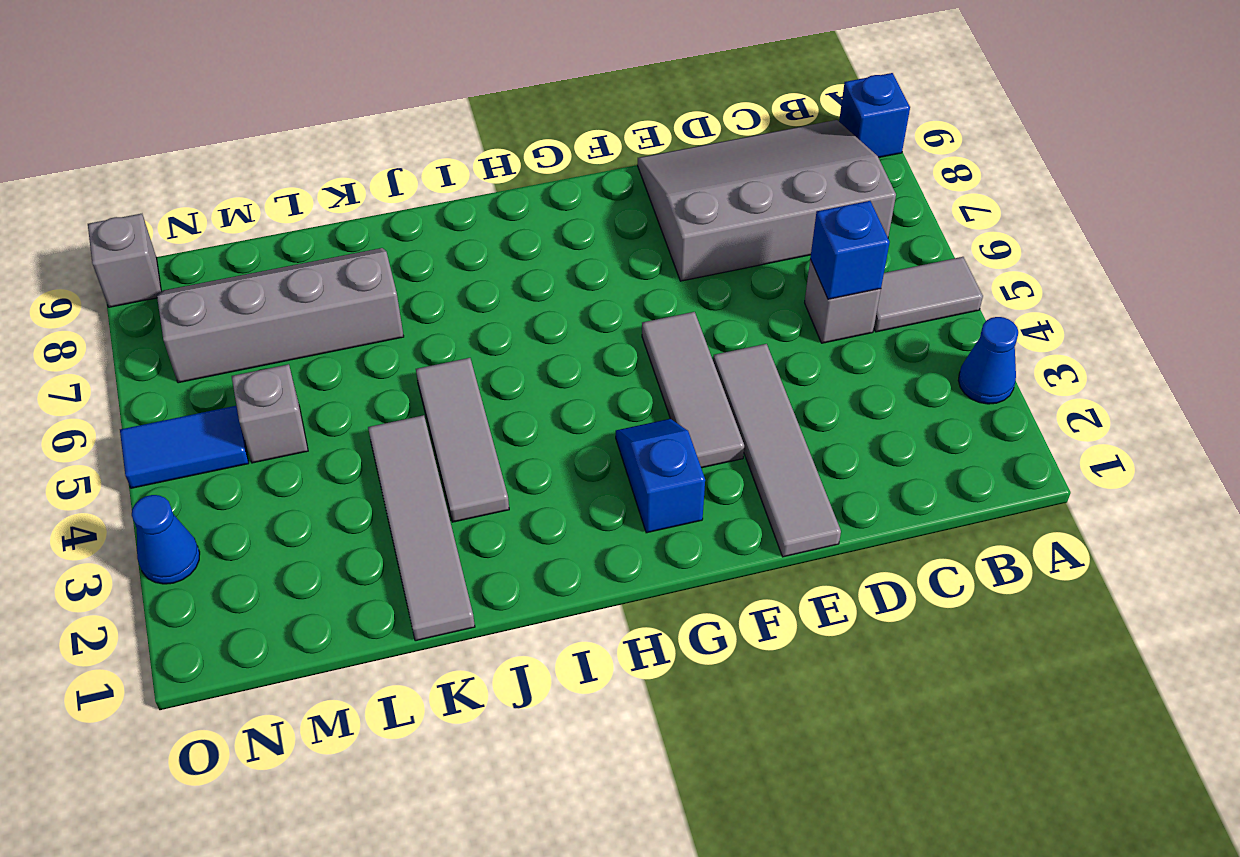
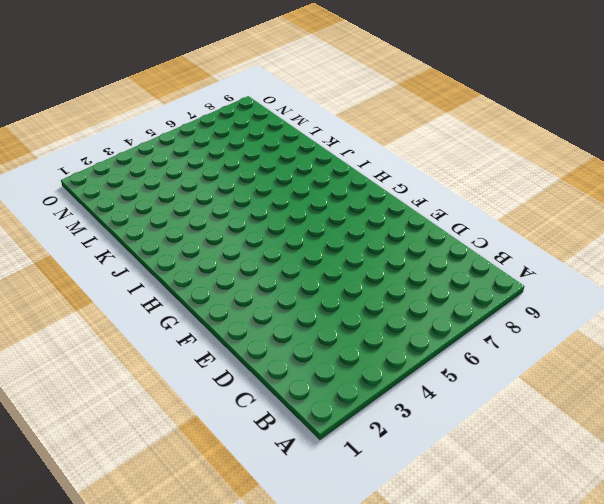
none -> blue cone A3 level 1
none -> grey tile A5:B5 level 1
none -> blue brick A9 level 1

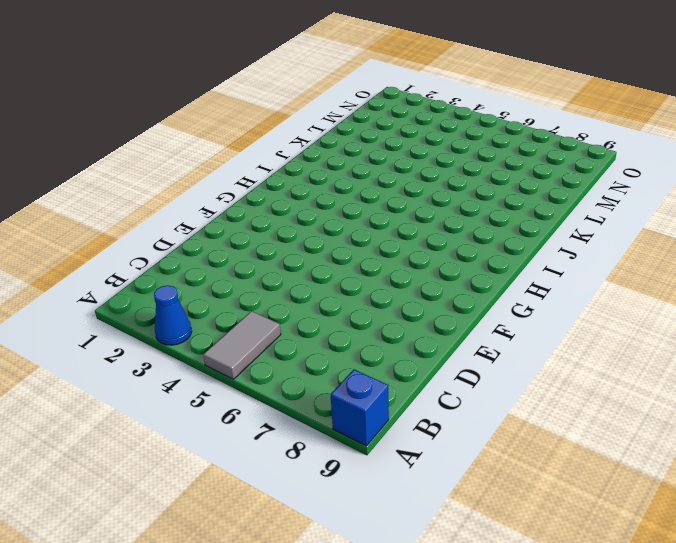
none -> grey slope B7:E9 level 1 top 7
none -> grey brick C5 level 1
none -> grey tile E1:E4 level 1

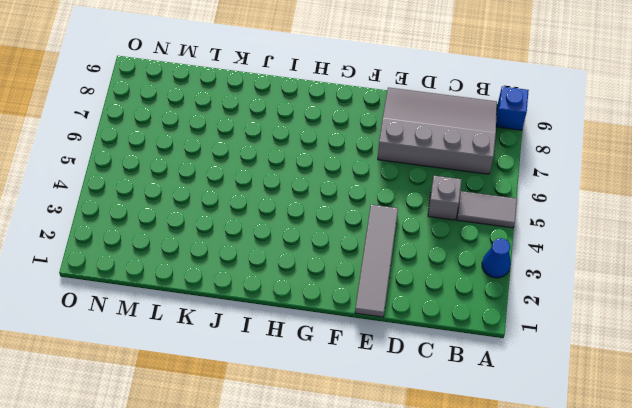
none -> grey tile F3:F5 level 1
none -> blue slope G2:G3 level 1 top 2
none -> grey tile J3:J5 level 1

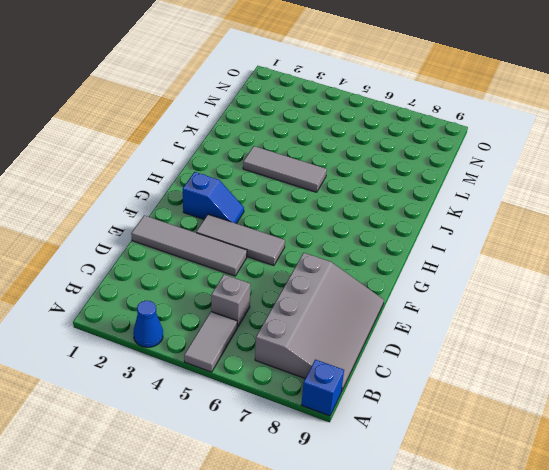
none -> grey tile K1:K4 level 1
none -> grey slope K7:N8 level 1 top 7
none -> grey brick M5 level 1

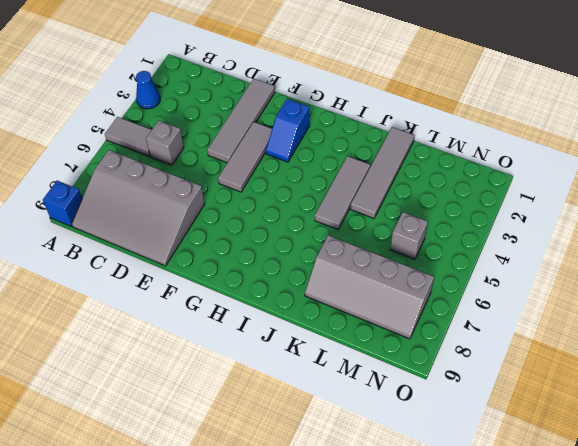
none -> blue tile N5:O5 level 1
none -> blue cone O3 level 1
none -> grey brick O9 level 1

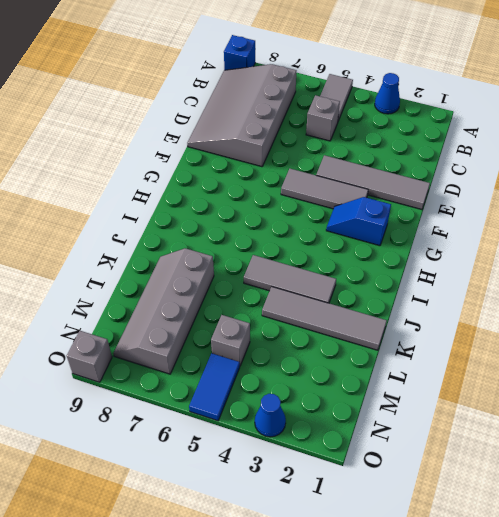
none -> blue brick C5 level 2

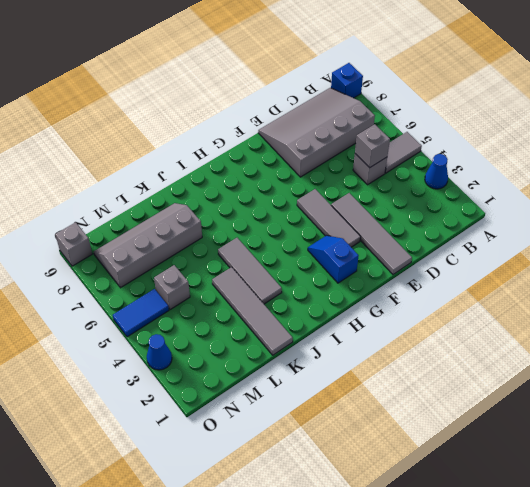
grey brick C5 level 2 -> blue brick C5 level 2

